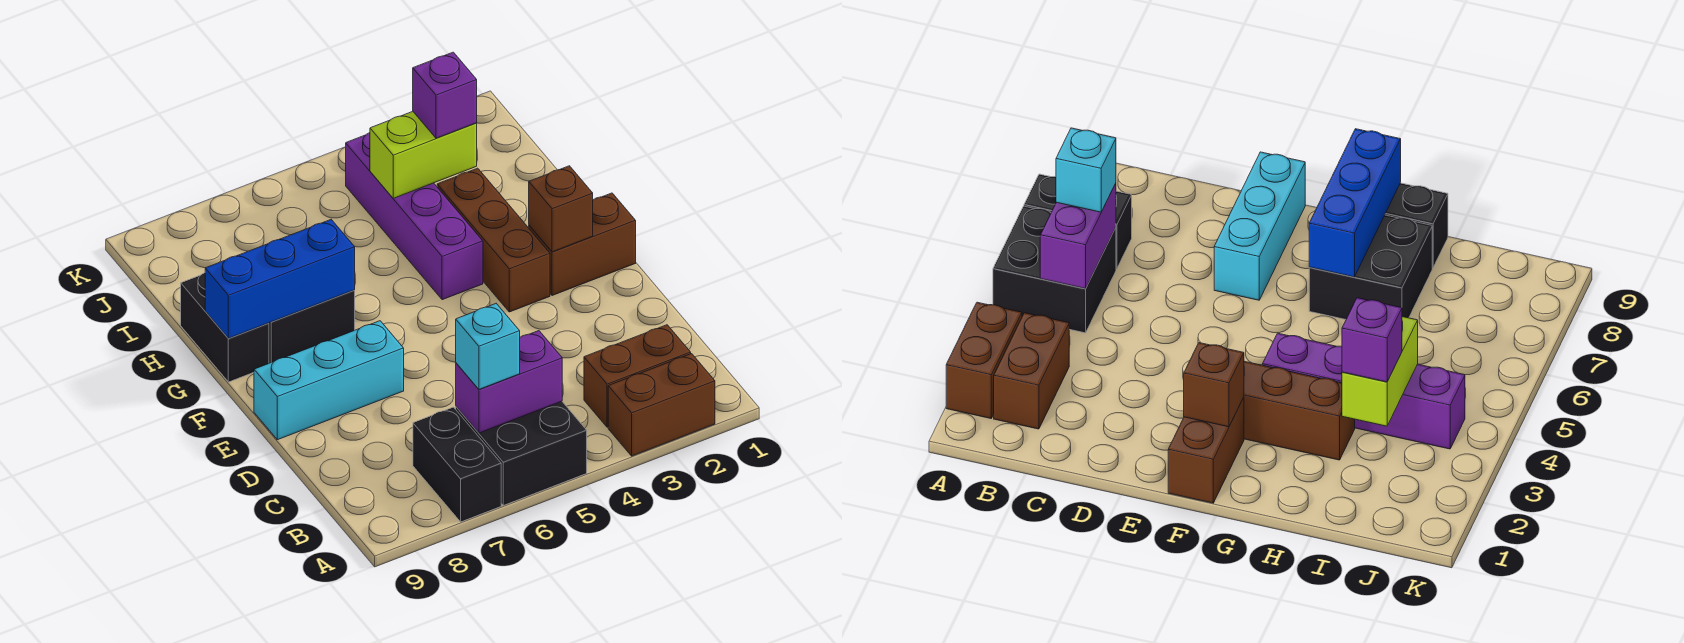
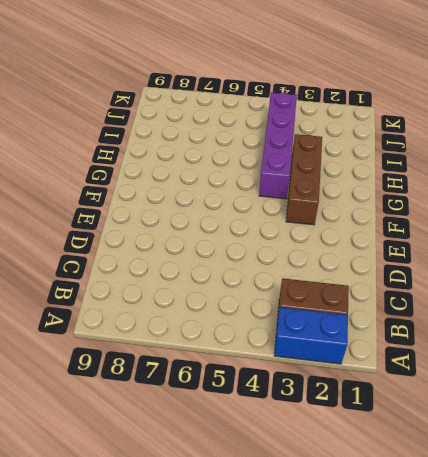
blue brick A2:A3 level 1 -> brown brick A2:A3 level 1
none -> black brick A5:B6 level 1
none -> black brick A7:B7 level 1
none -> cyan brick E7:E9 level 1

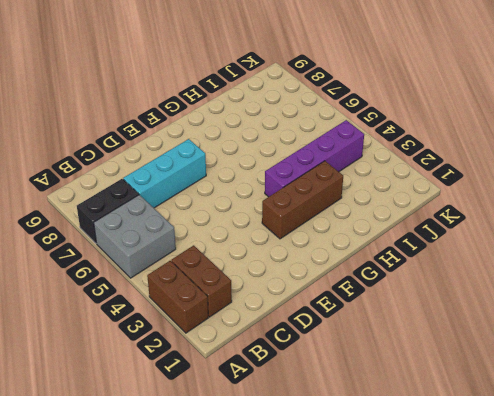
grey brick A5:B6 level 1 -> black brick A5:B6 level 1
cyan brick C7:E7 level 1 -> cyan brick E7:E9 level 1
none -> brown brick F1:F2 level 1
none -> black brick G7:H8 level 1
none -> black brick G9:H9 level 1

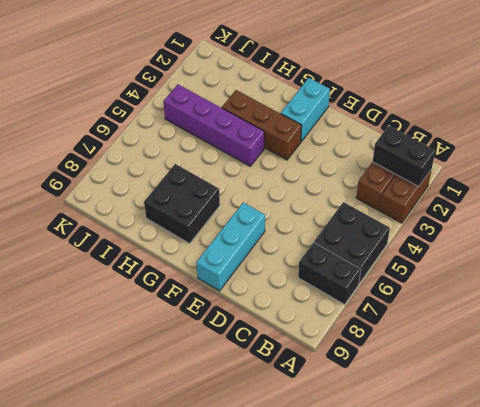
black brick A2:B2 level 2 -> black brick G9:H9 level 1
cyan brick F1:F2 level 1 -> brown brick F1:F2 level 1
none -> purple brick B5:B6 level 2
none -> brown brick F2 level 2
none -> blue brick G7:G9 level 2

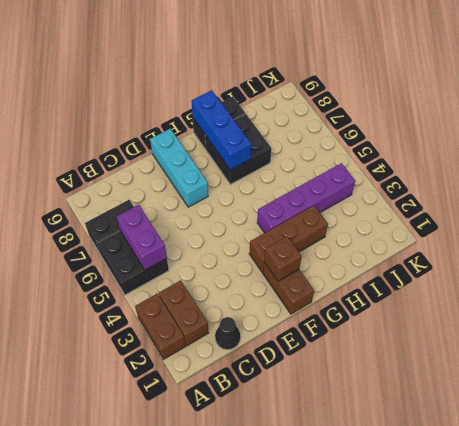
black cone C1 level 1 -> none
none -> lime brick I3:I4 level 2
none -> cyan brick B6 level 3
none -> purple brick I3 level 3

